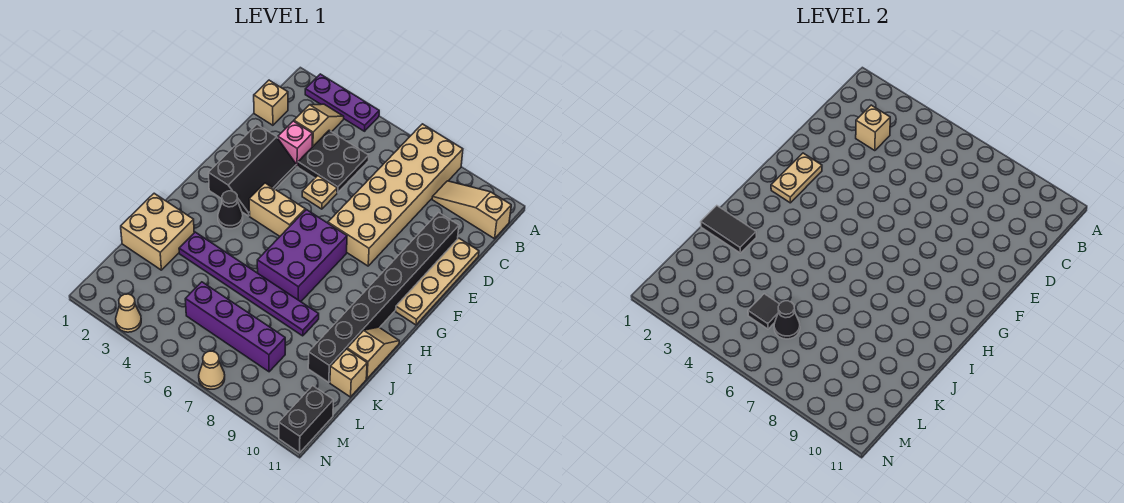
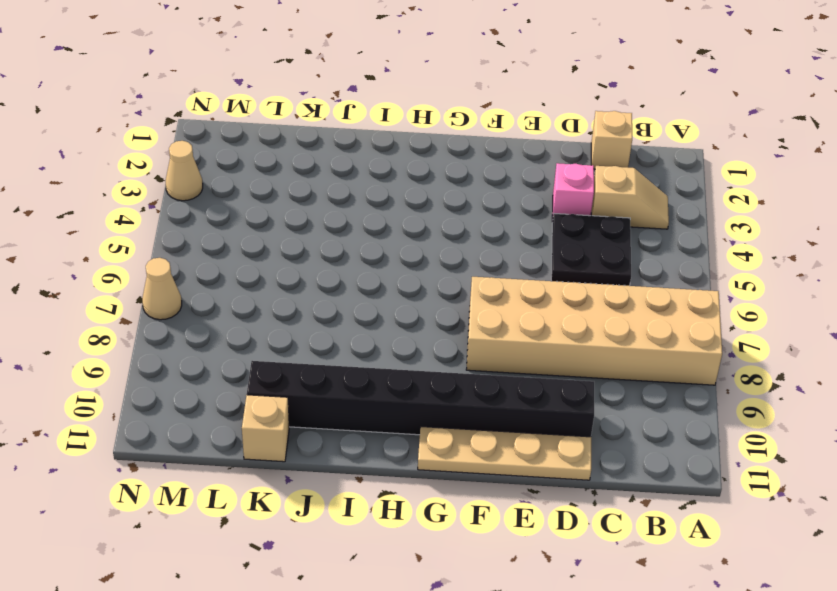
none -> purple plate A2:A4 level 1
none -> tan slope B9:B11 level 1 top 11
none -> black slope E2:G3 level 1 top 2

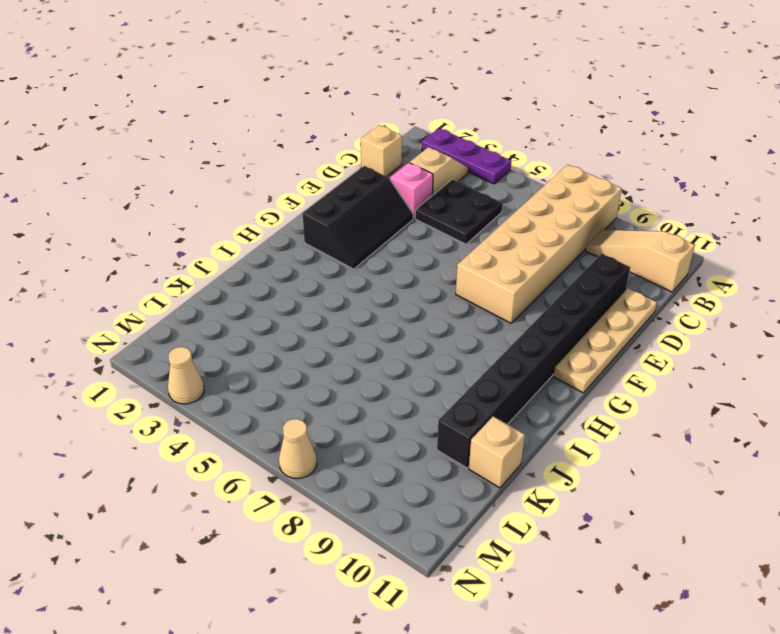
none -> tan plate E5 level 1
none -> tan brick G4:G5 level 1
none -> purple brick G6:I7 level 1

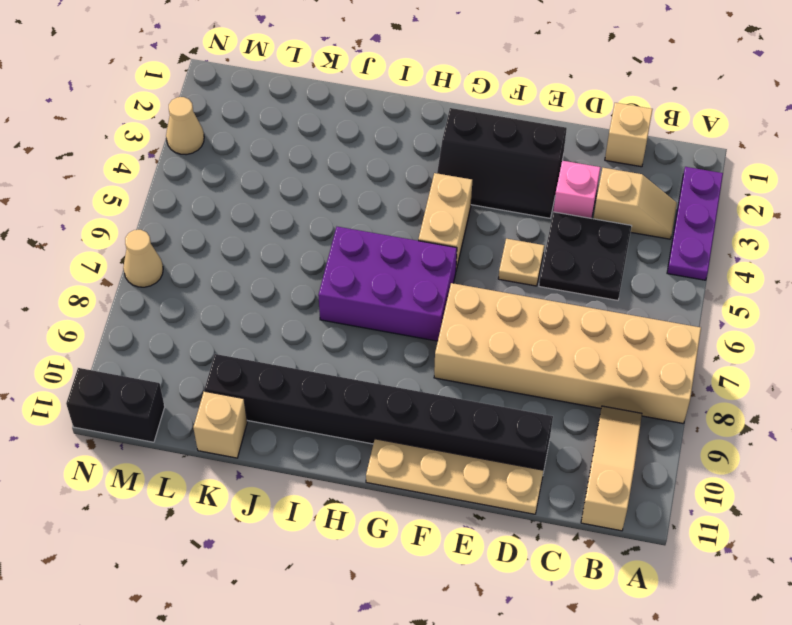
none -> black cone H3 level 1
none -> tan slope I11:J11 level 1 top J
none -> tan brick J1:K2 level 1

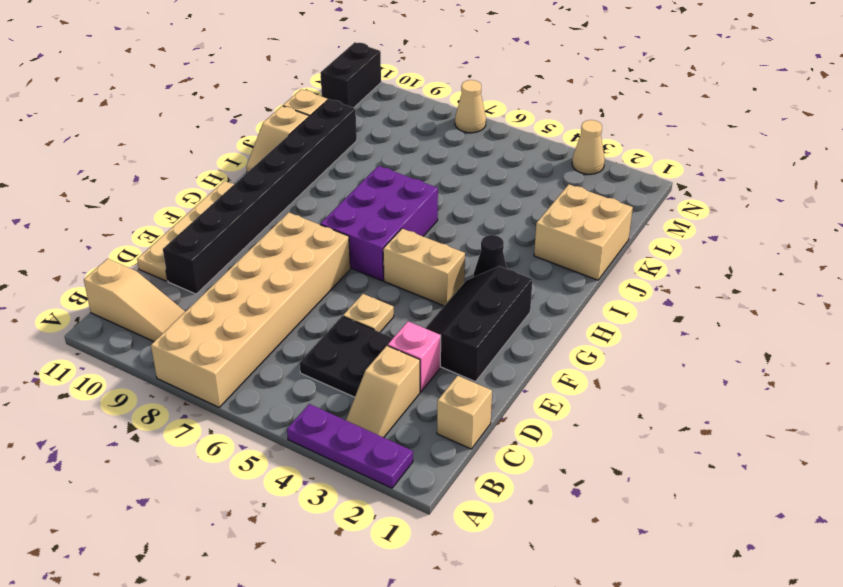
none -> purple plate J3:J8 level 1
none -> purple brick L5:L8 level 1
none -> tan brick C3 level 2

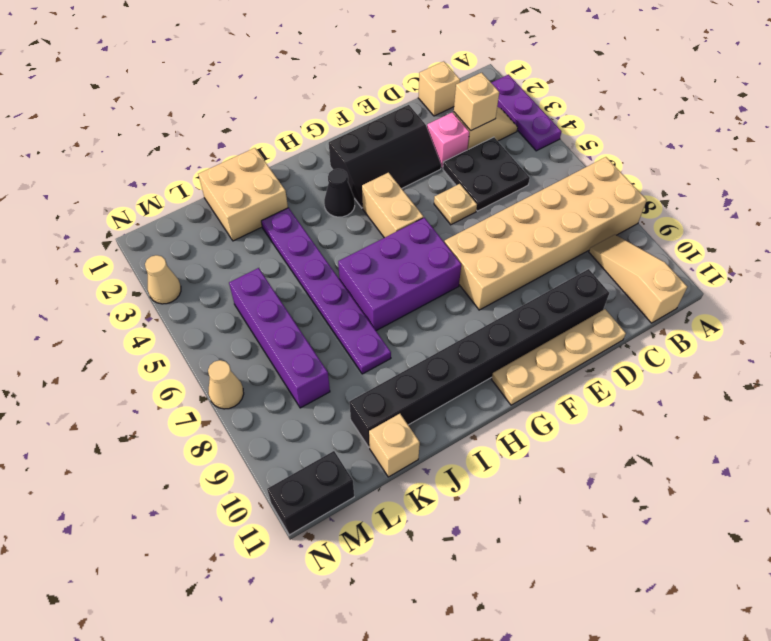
none -> tan slope I11:J11 level 1 top J
none -> tan plate F2:G2 level 2
none -> black tile J1:J2 level 2

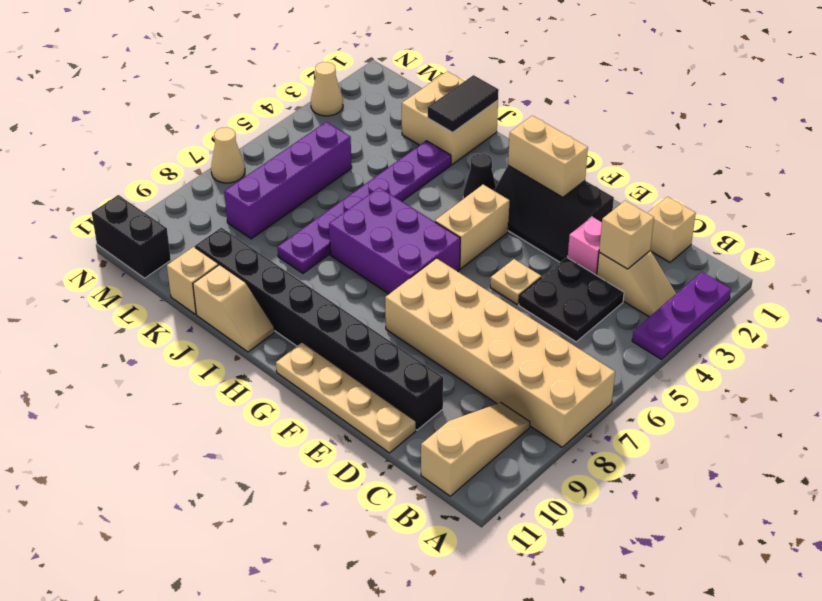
tan brick F2:G2 level 2 -> tan plate F2:G2 level 2
none -> black tile L5 level 2
none -> black cone L6 level 2

